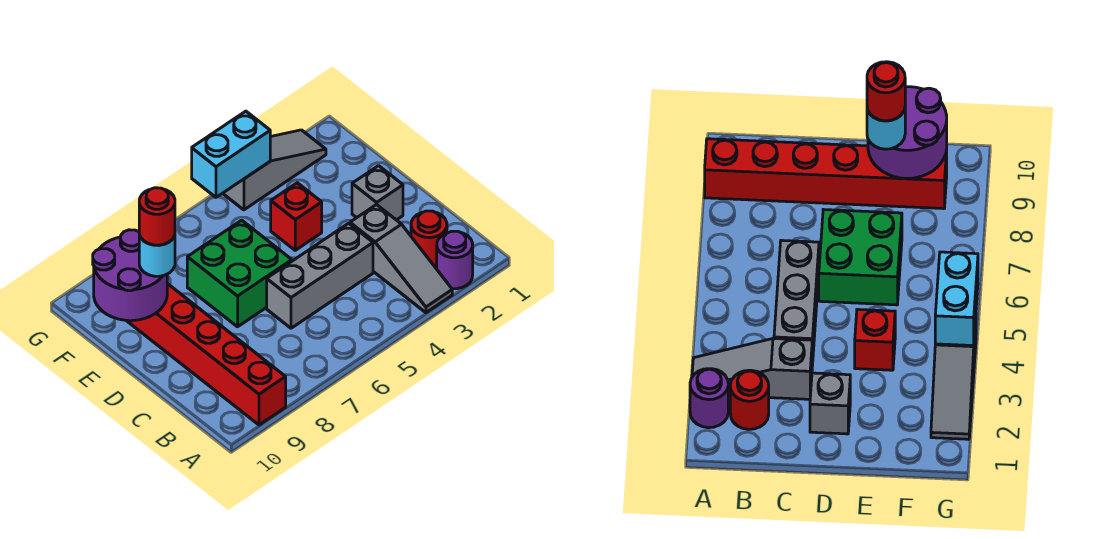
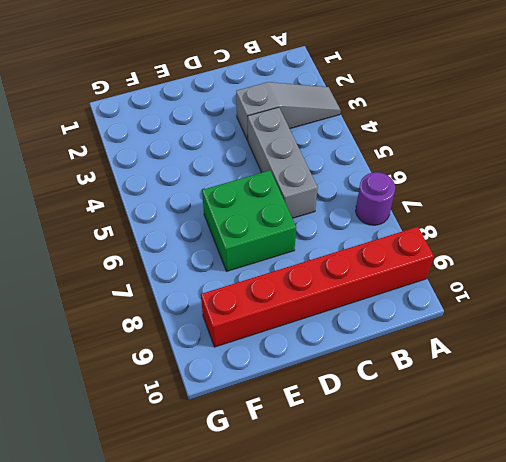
purple round brick A7 level 1 -> purple round brick A2 level 1
none -> red round brick B2 level 1
none -> grey brick D2 level 1
none -> red brick E4 level 1

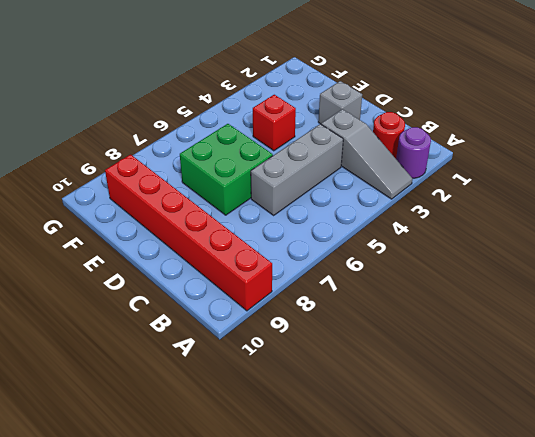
none -> grey slope G2:G4 level 1 top 4
none -> purple round brick E9:F10 level 2
none -> cyan brick G4:G5 level 2

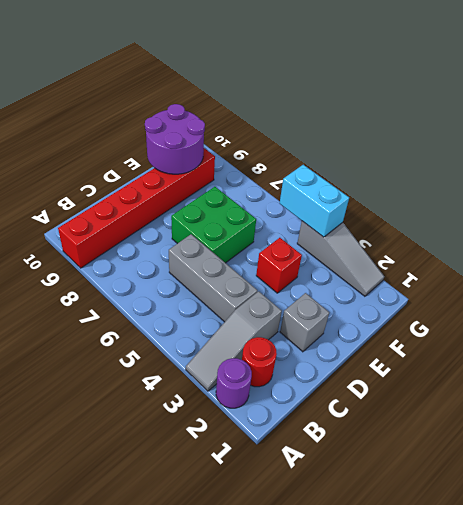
none -> cyan round brick E9 level 3
none -> red round brick E9 level 4

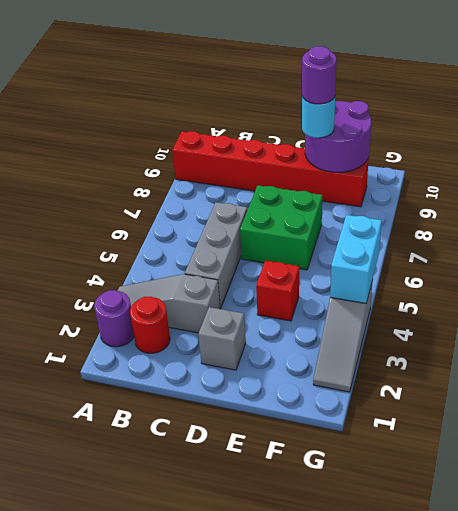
purple round brick E9 level 4 -> red round brick E9 level 4

